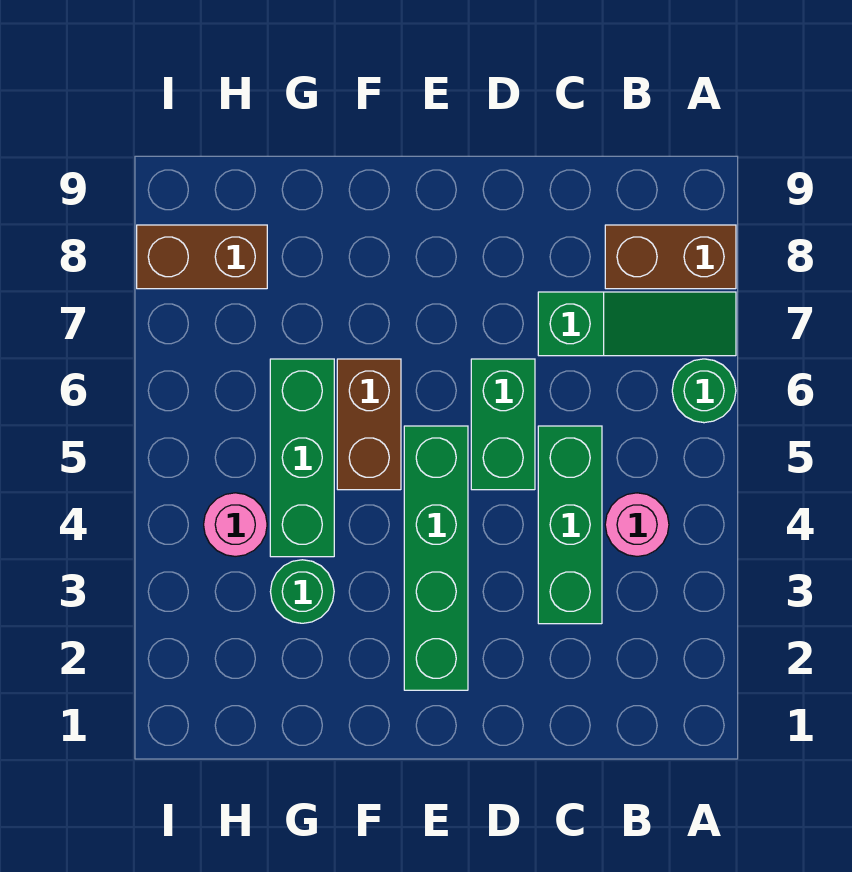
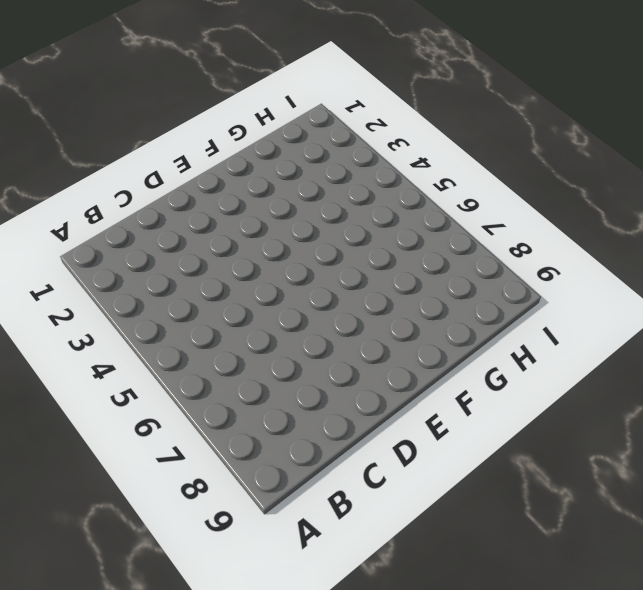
none -> green round brick A6 level 1
none -> green slope A7:C7 level 1 top C
none -> brown brick A8:B8 level 1

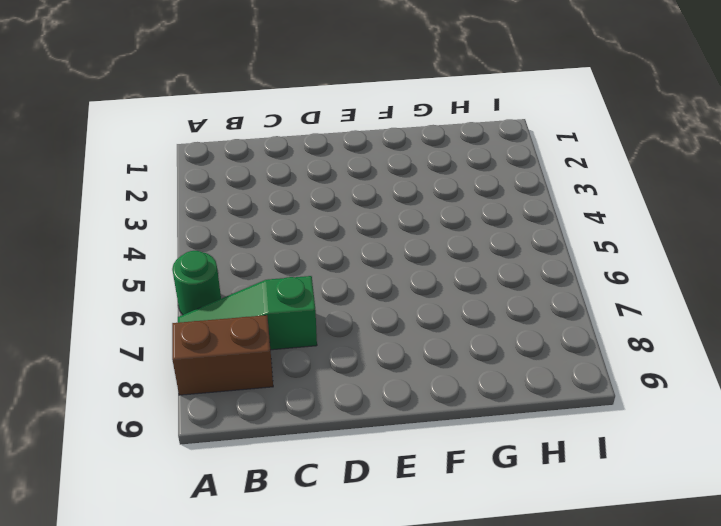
none -> pink round brick B4 level 1
none -> green brick C3:C5 level 1
none -> green brick D5:D6 level 1

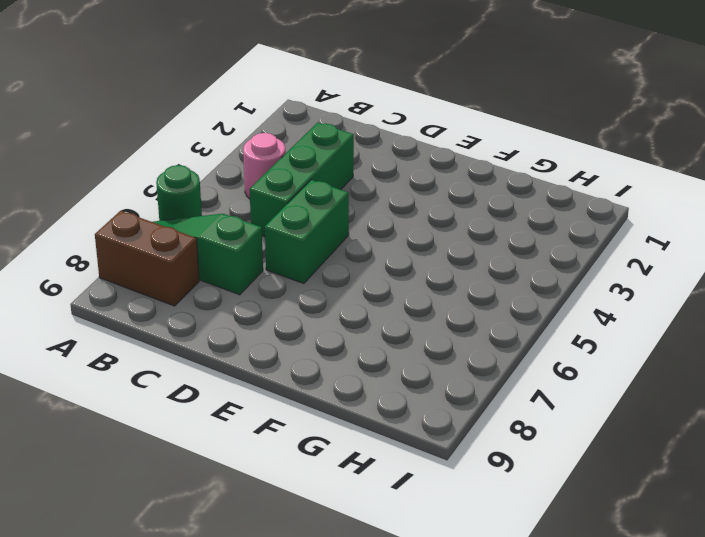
none -> green brick E2:E5 level 1
none -> brown brick F5:F6 level 1
none -> green round brick G3 level 1

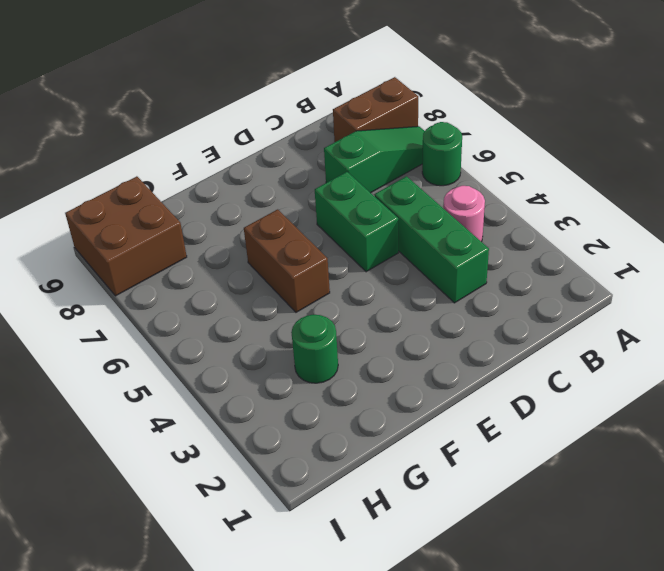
brown brick H8:I9 level 1 -> brown brick H8:I8 level 1
none -> green brick E2:E5 level 1
none -> green brick G4:G6 level 1
none -> pink round brick H4 level 1

